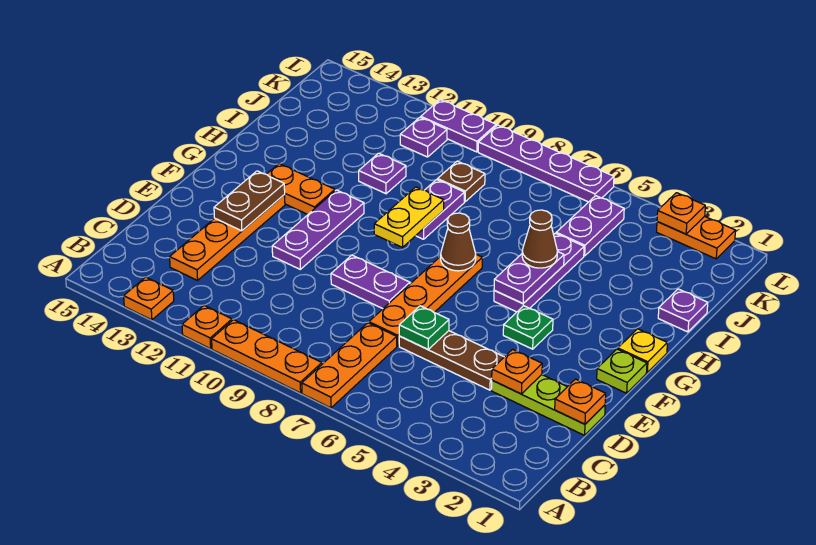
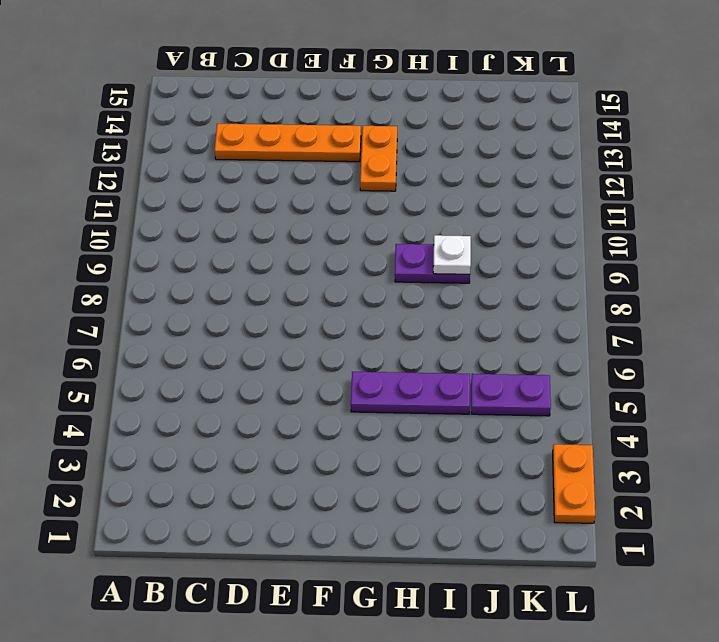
white plate I9 level 2 -> none
none -> orange plate A7:C7 level 1
none -> orange plate A8:A10 level 1
none -> orange plate A11 level 1
none -> orange plate A13 level 1

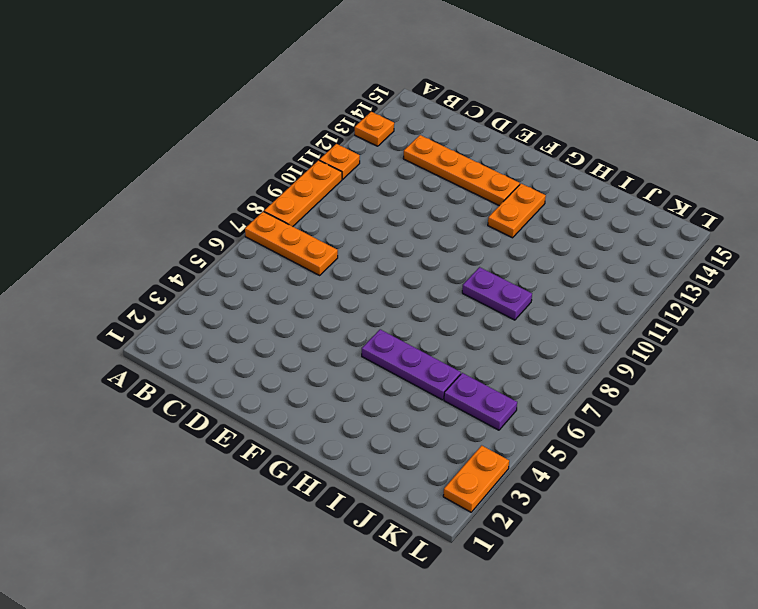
none -> lime plate D1:D3 level 1
none -> brown plate D4:D6 level 1
none -> orange plate D7:G7 level 1
none -> purple plate E8:E9 level 1

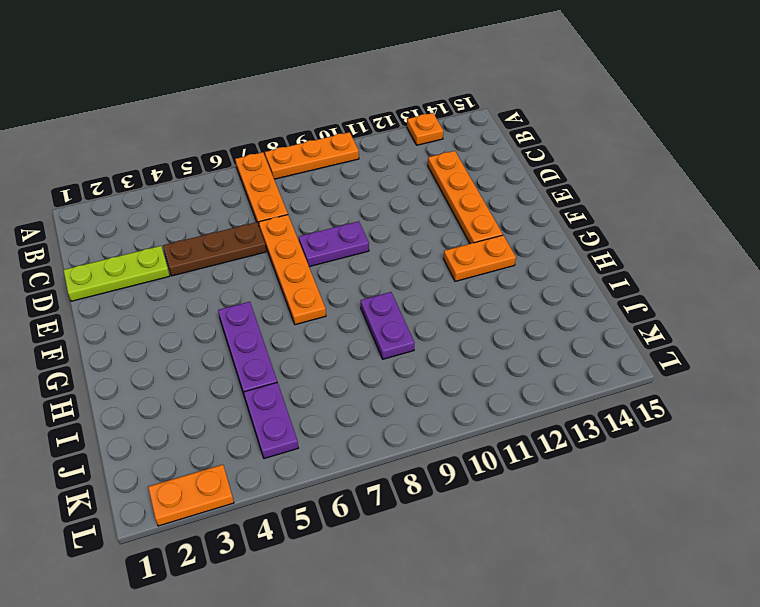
none -> orange plate A11 level 1
none -> purple plate E11:G11 level 1
none -> lime plate F1 level 1
none -> green plate F4 level 1

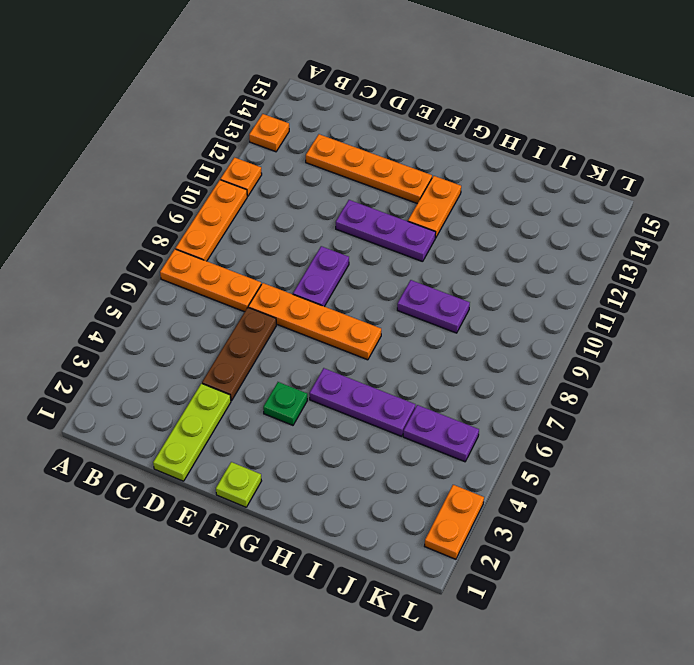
none -> yellow plate G1 level 1
none -> purple plate I1 level 1
none -> purple plate I11 level 1
none -> brown plate J9 level 1

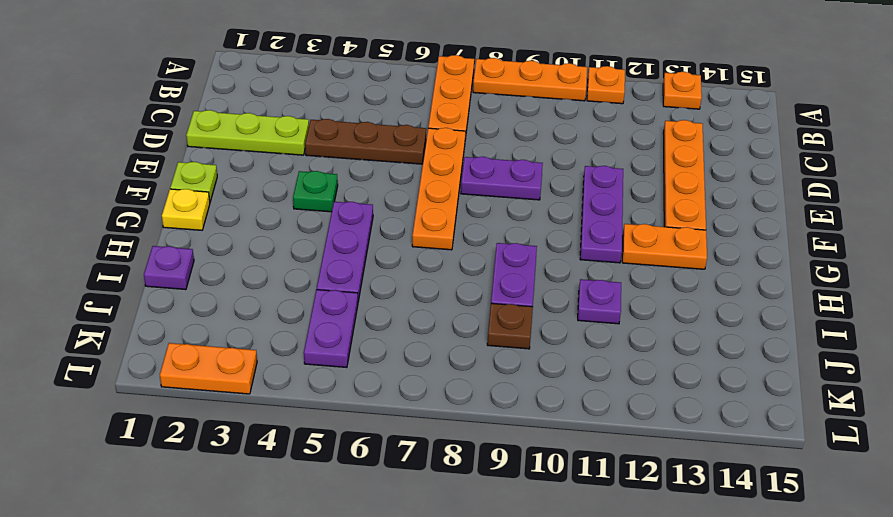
none -> purple plate K11 level 1
none -> purple plate L6:L9 level 1
none -> purple plate L10:L11 level 1
none -> orange plate D1 level 2

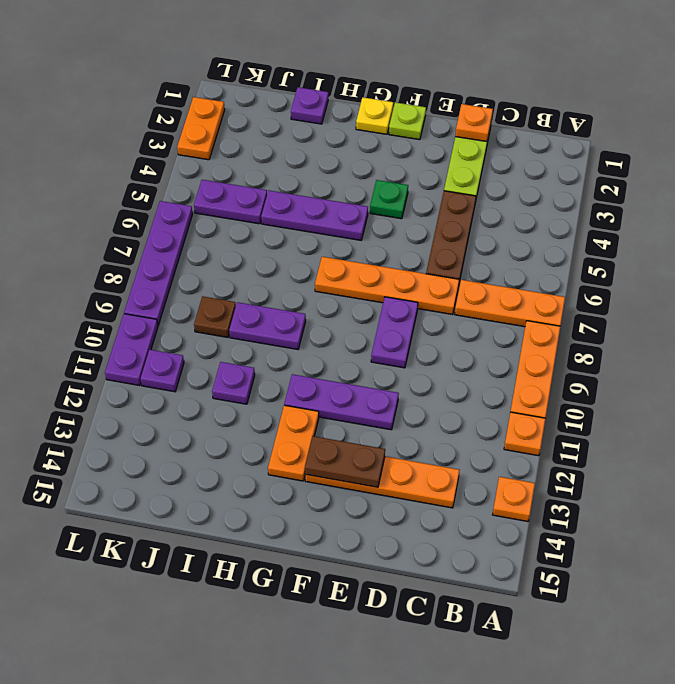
none -> orange plate D3 level 2
none -> green plate D6 level 2
none -> purple plate G5:H5 level 2
none -> brown cone G7 level 2

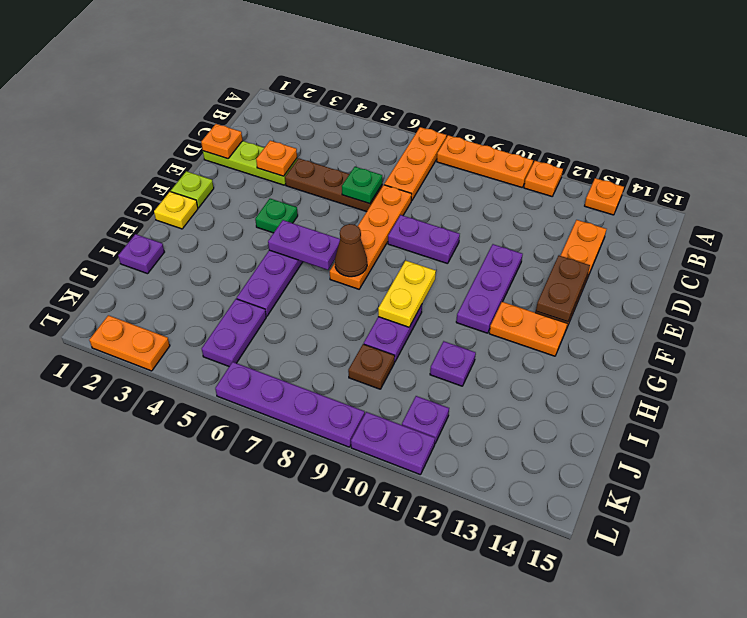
purple plate G5:G6 level 2 -> purple plate G5:H5 level 2
none -> orange plate L3 level 2
none -> brown cone H5 level 3

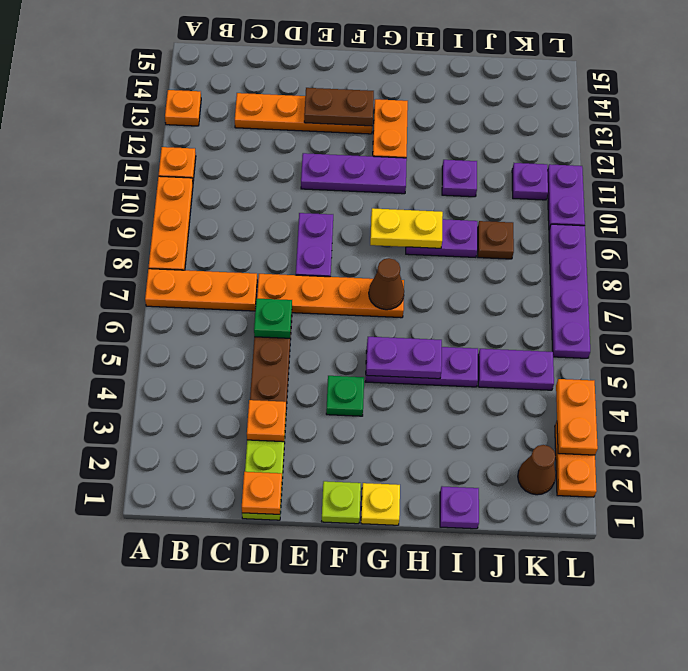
brown cone K2 level 1 -> brown cone H5 level 3
orange plate L3:L4 level 2 -> orange plate L3 level 2

